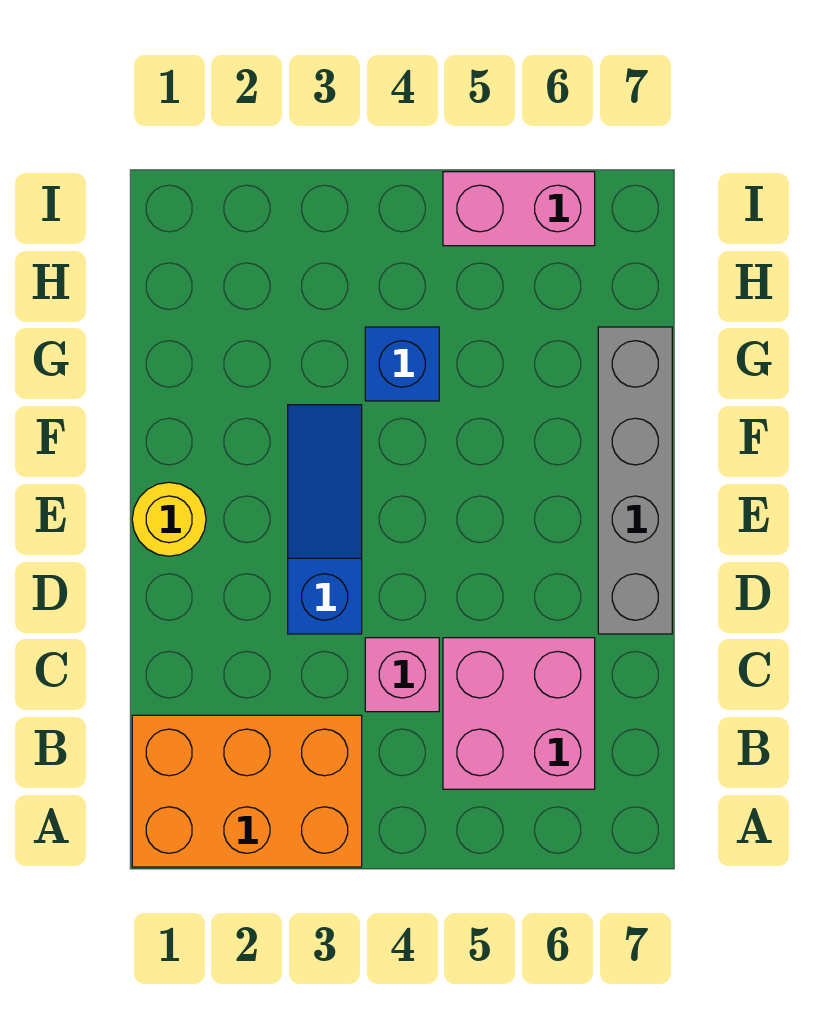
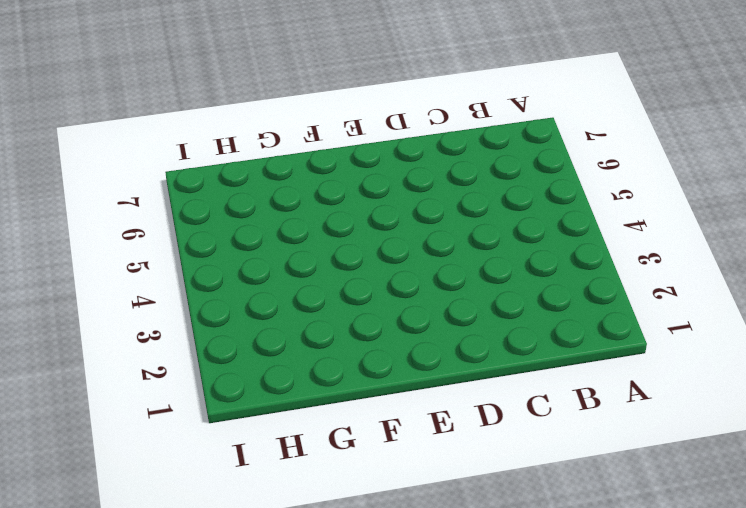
none -> orange brick A1:B3 level 1
none -> pink brick B5:C6 level 1

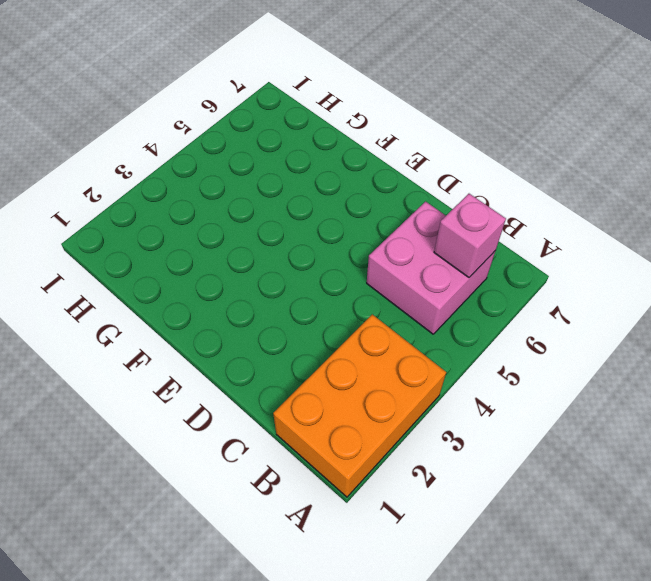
pink brick B6 level 2 -> pink brick C4 level 1
none -> blue slope D3:F3 level 1 top D
none -> grey brick D7:G7 level 1

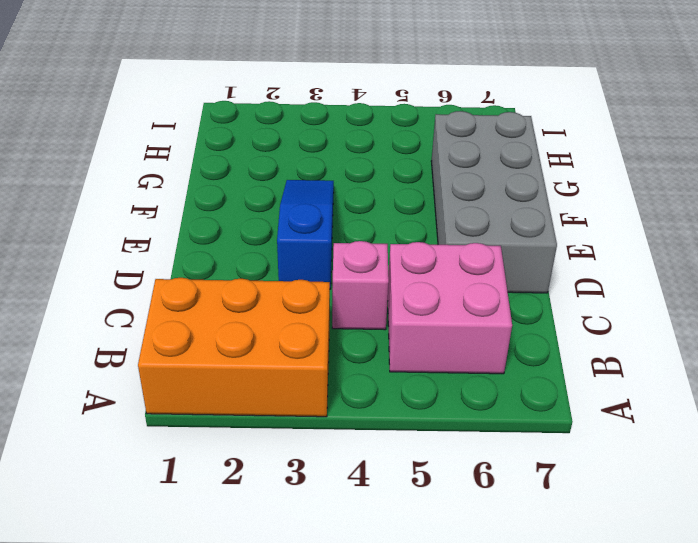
grey brick D6:G7 level 1 -> grey brick D7:G7 level 1
none -> yellow round brick E1 level 1
none -> blue brick G4 level 1

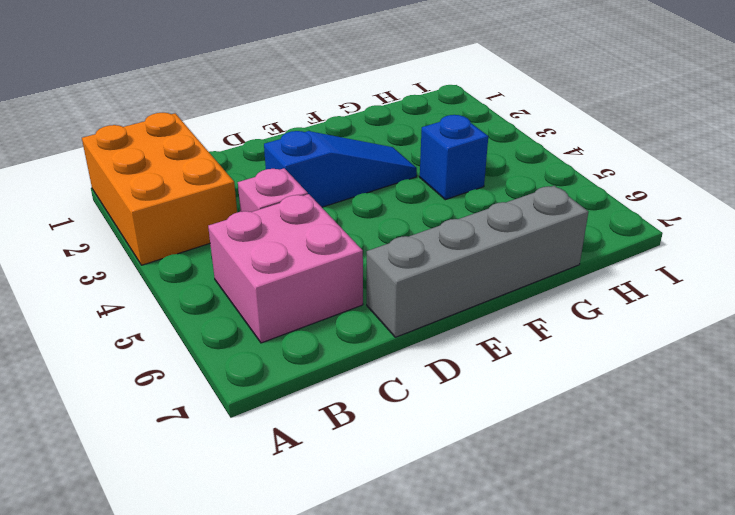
none -> yellow round brick E1 level 1
none -> pink brick I5:I6 level 1

